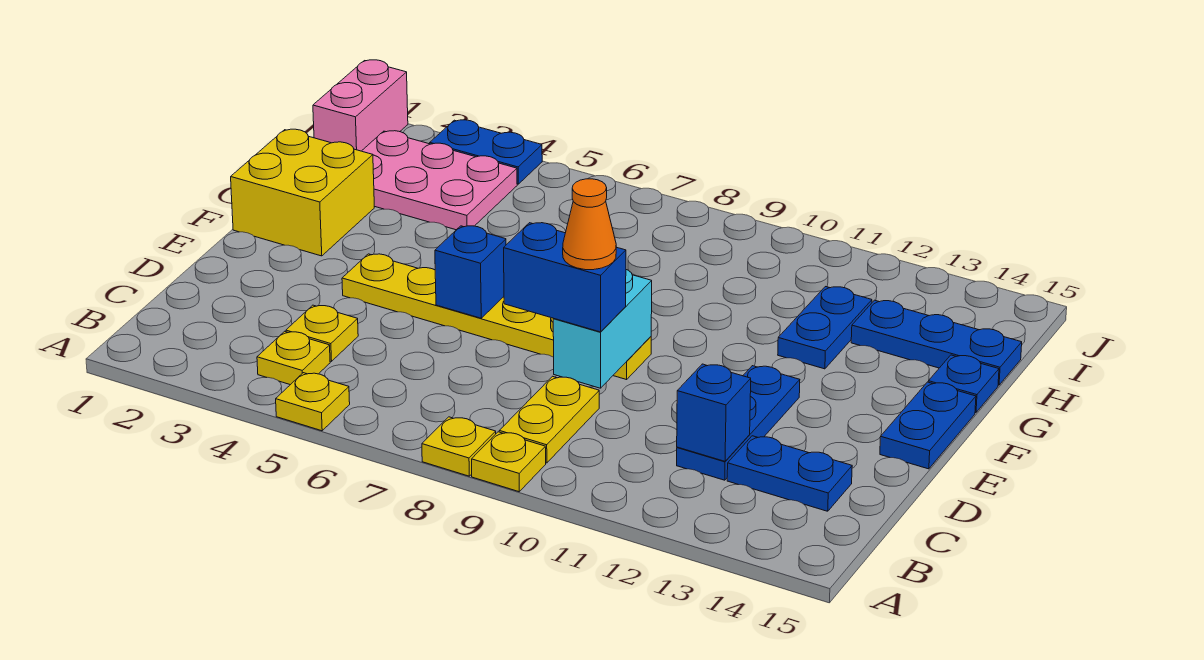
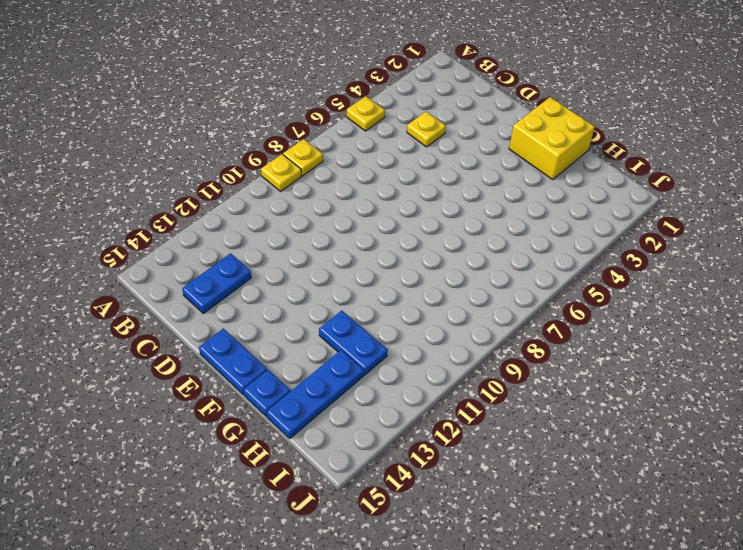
none -> yellow plate B4 level 1
none -> yellow plate B9:C9 level 1
none -> blue plate C12:E12 level 1

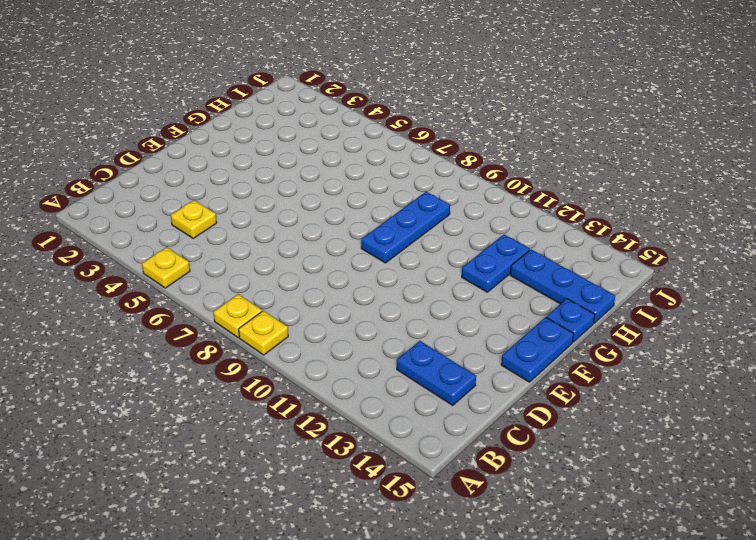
blue plate F9:H9 level 1 -> blue plate C12:E12 level 1
none -> yellow plate B4 level 1
none -> yellow plate B9:C9 level 1
none -> yellow plate E4:E9 level 1

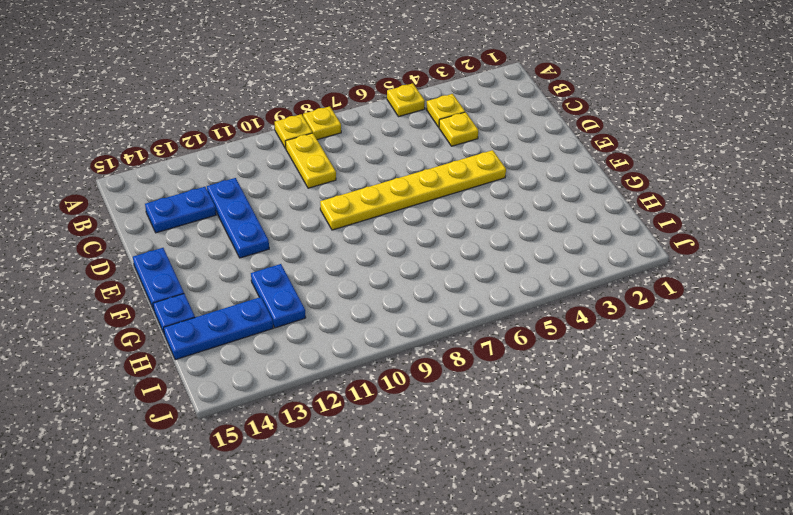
none -> yellow brick F1:G2 level 1
none -> pink plate H2:I4 level 1
none -> pink brick I1:J1 level 1

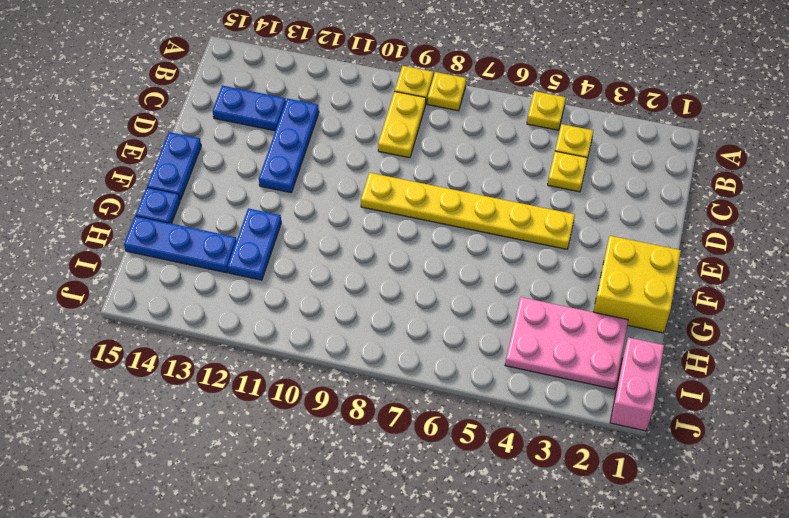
none -> blue plate J3:J4 level 1
none -> blue brick C12 level 2
none -> cyan brick D9:E9 level 2

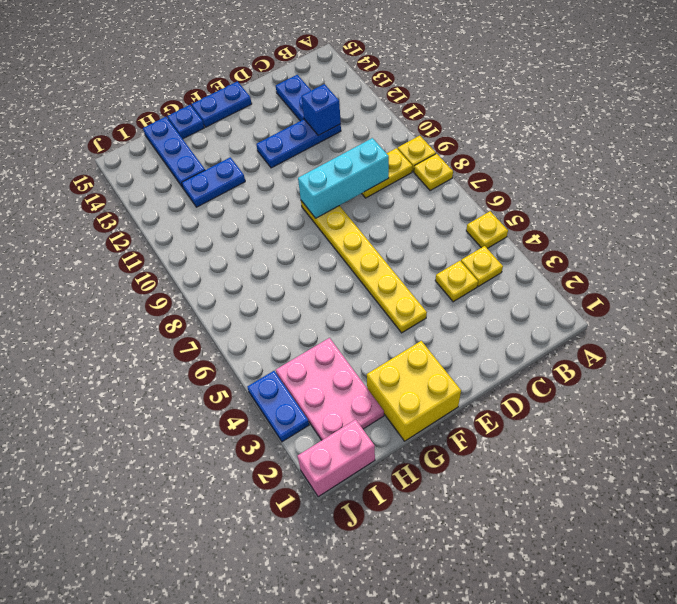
cyan brick C9:E9 level 2 -> cyan brick D9:E9 level 2
none -> blue brick E6 level 2
none -> blue brick D8:D9 level 3
none -> orange cone D9 level 4

